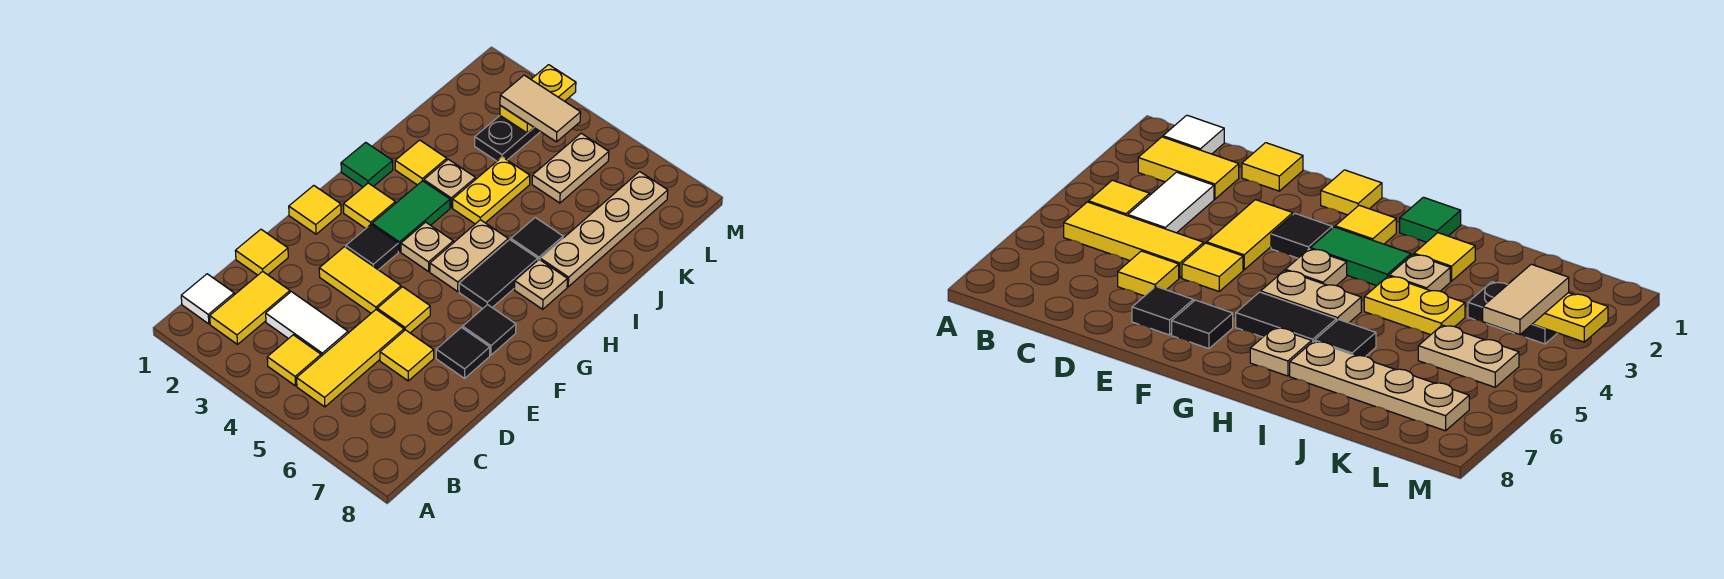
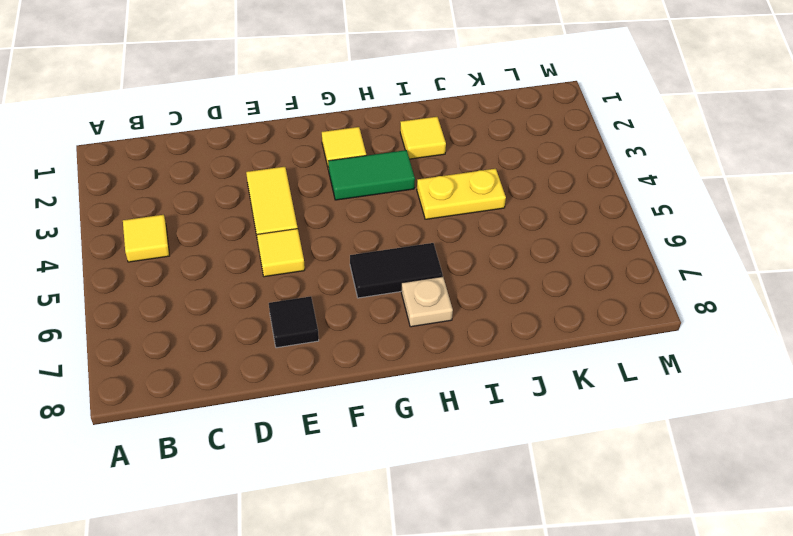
none -> white tile B1 level 1
none -> yellow tile B2:C2 level 1
none -> yellow tile B5:D5 level 1

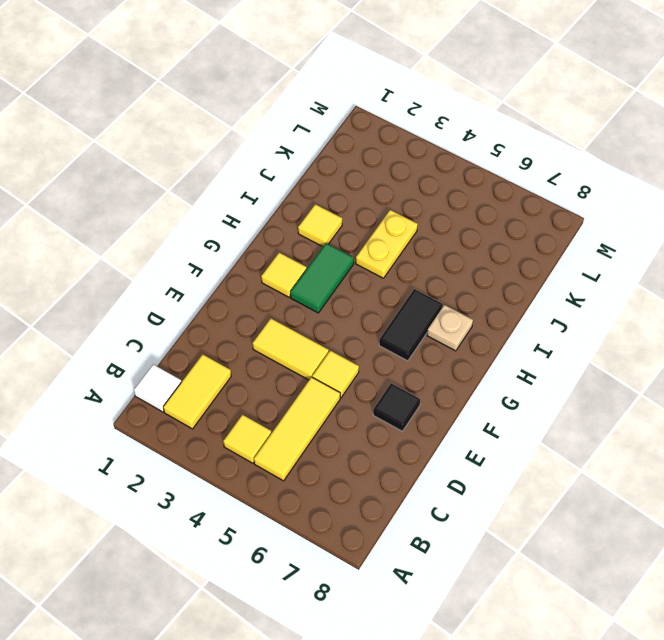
none -> white tile C3:C4 level 1
none -> yellow tile D1 level 1
none -> yellow tile D6 level 1

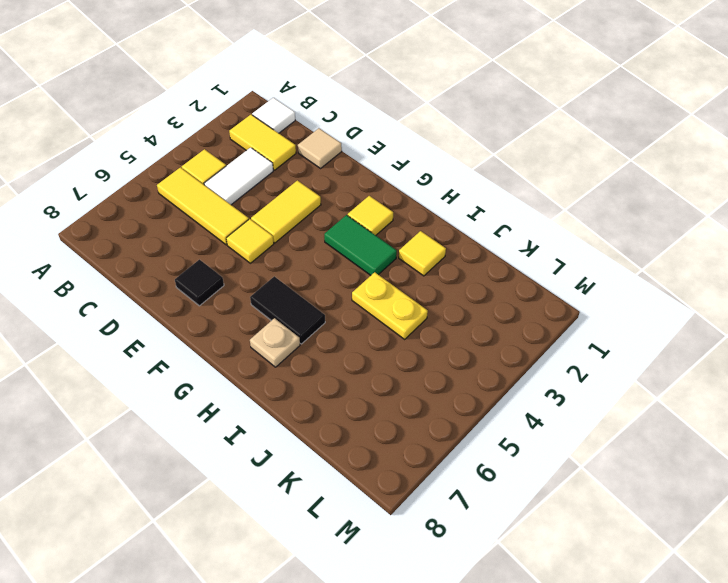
tan tile D1 level 1 -> yellow tile D1 level 1
none -> yellow tile D6 level 1
none -> yellow tile F1 level 1
none -> black tile F3 level 1

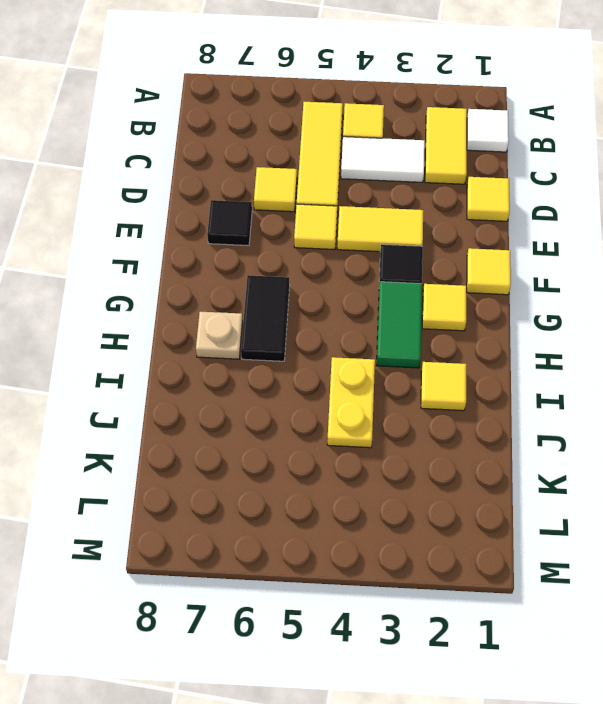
none -> black tile F7 level 1
none -> tan plate G4 level 1
none -> tan plate G5:H5 level 1

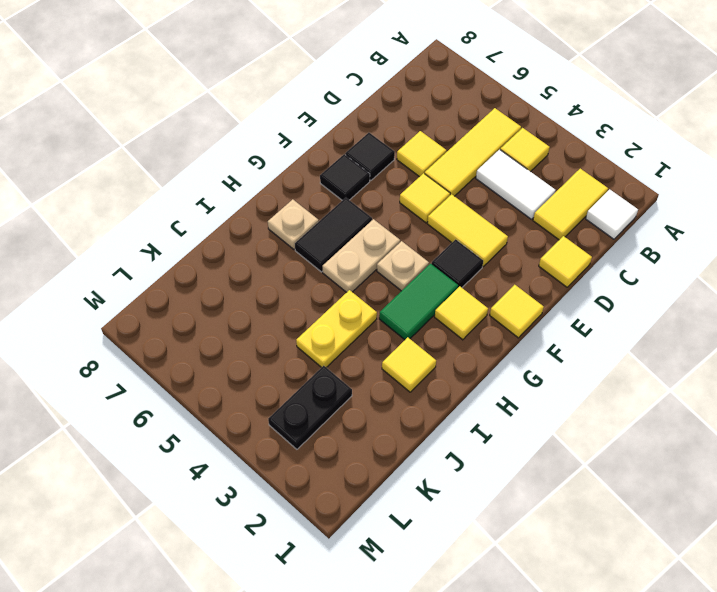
none -> green tile H1 level 1
none -> tan plate I3 level 1
none -> black tile I6 level 1

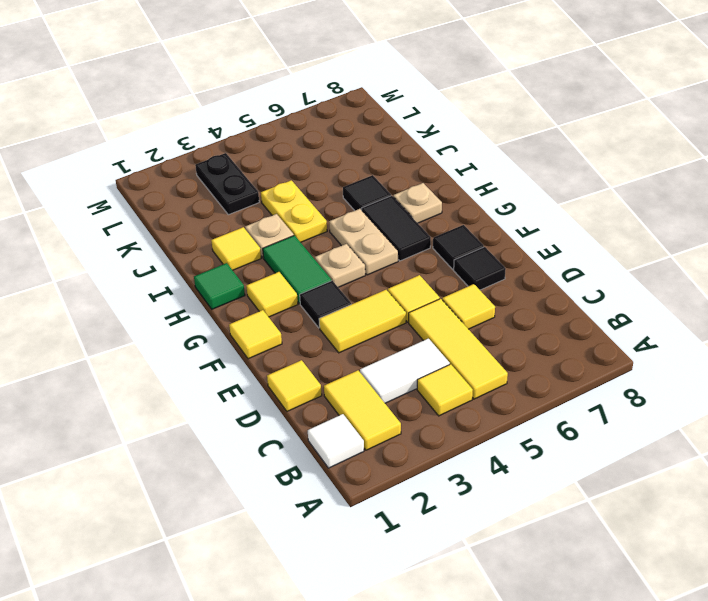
none -> tan plate I7:L7 level 1
none -> tan plate K5:L5 level 1
none -> yellow plate L3:M3 level 2

